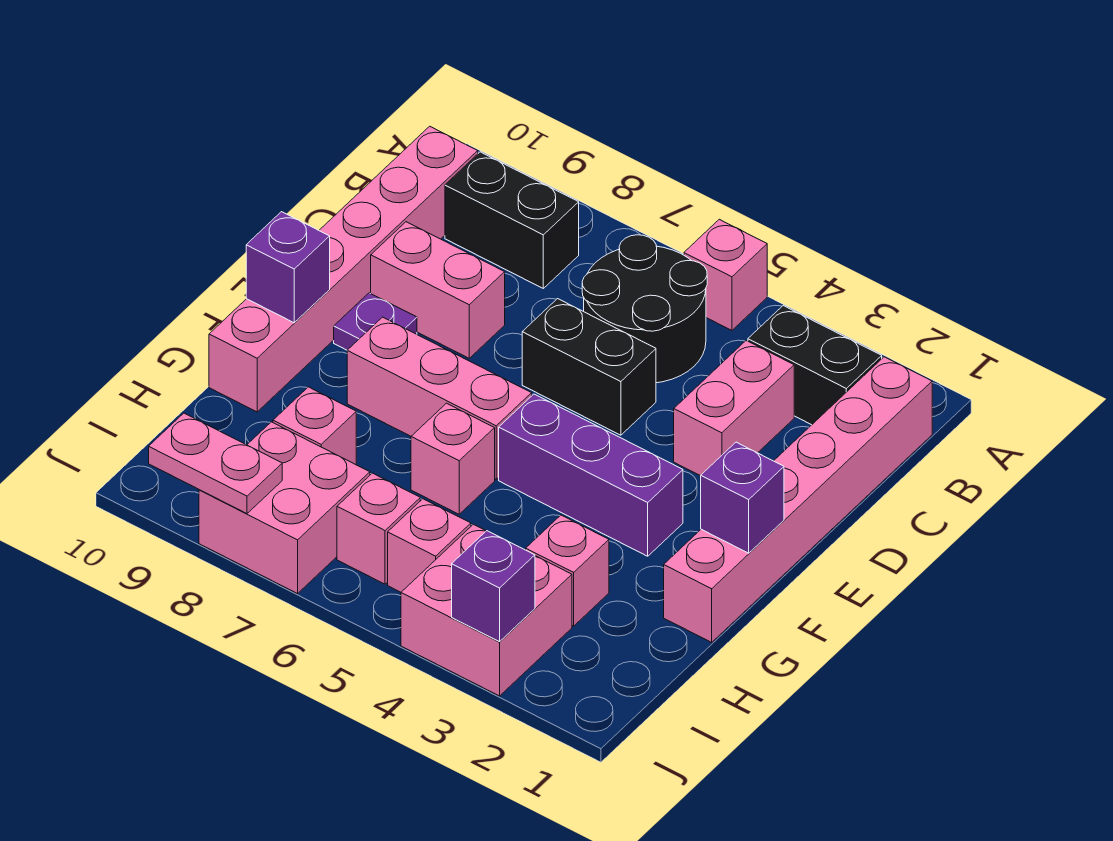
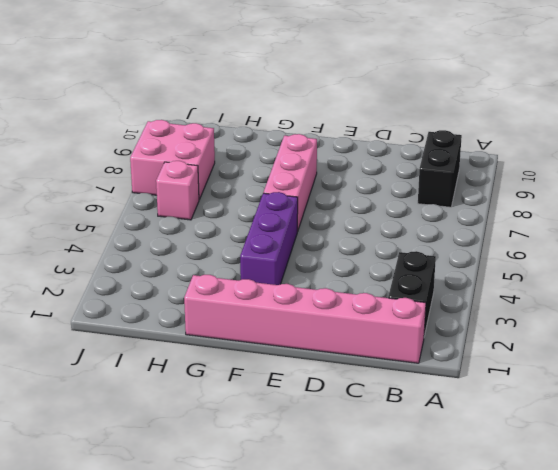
none -> pink brick A5 level 1
none -> black round brick B5:C6 level 1
none -> pink brick B10:G10 level 1

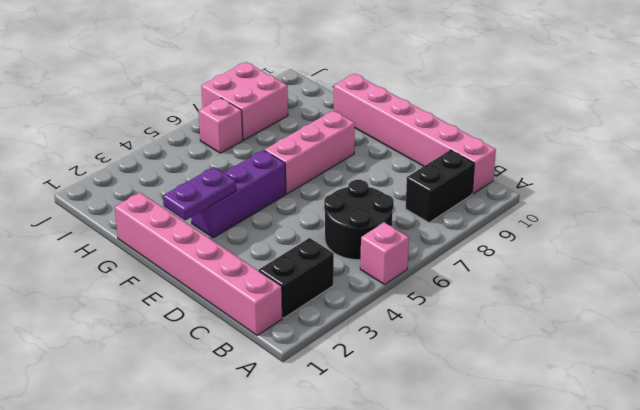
purple plate F2:F3 level 2 -> none
none -> pink brick C3:D3 level 1
none -> black brick D5:D6 level 1
none -> pink brick D8:D9 level 1

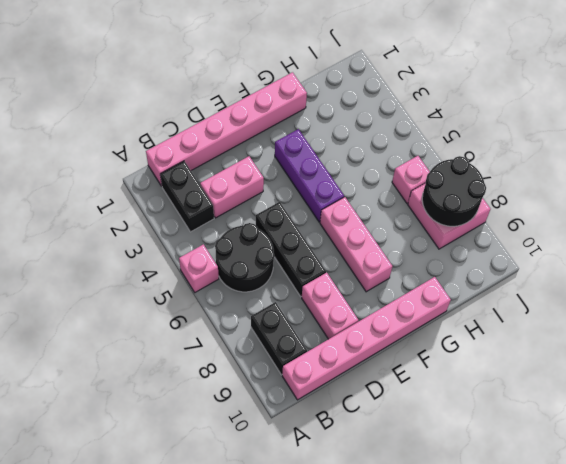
black brick D5:D7 level 1 -> black brick D5:D6 level 1
black round brick I7:J8 level 2 -> pink plate J8:J9 level 2
none -> purple plate E9 level 1
none -> pink brick G6 level 1
none -> pink brick H3 level 1

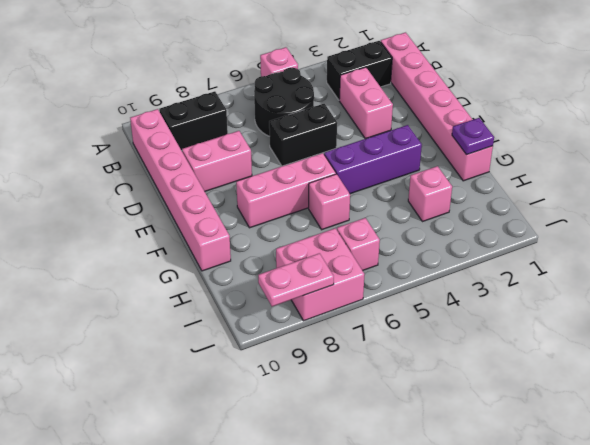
purple plate G1 level 2 -> purple plate E9 level 1
none -> pink brick H8 level 1
none -> pink brick I3:J4 level 1
none -> pink brick I5 level 1

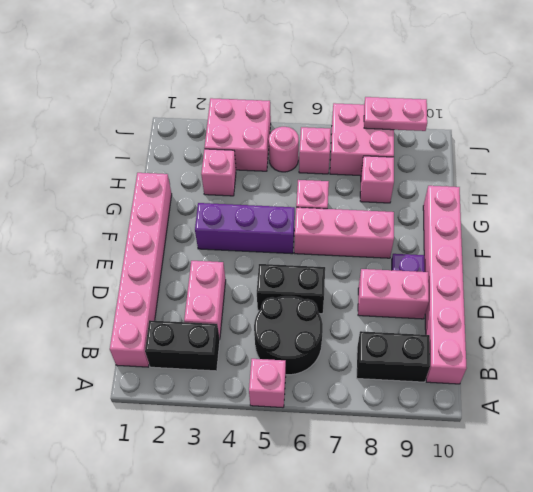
pink round brick I5 level 1 -> pink brick I5 level 1
none -> purple brick F1 level 2
none -> purple brick F10 level 2
none -> purple brick J3 level 2

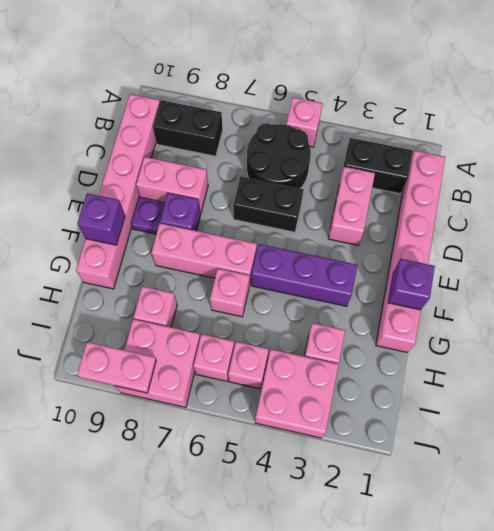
purple brick E8 level 1 -> purple brick J3 level 2

